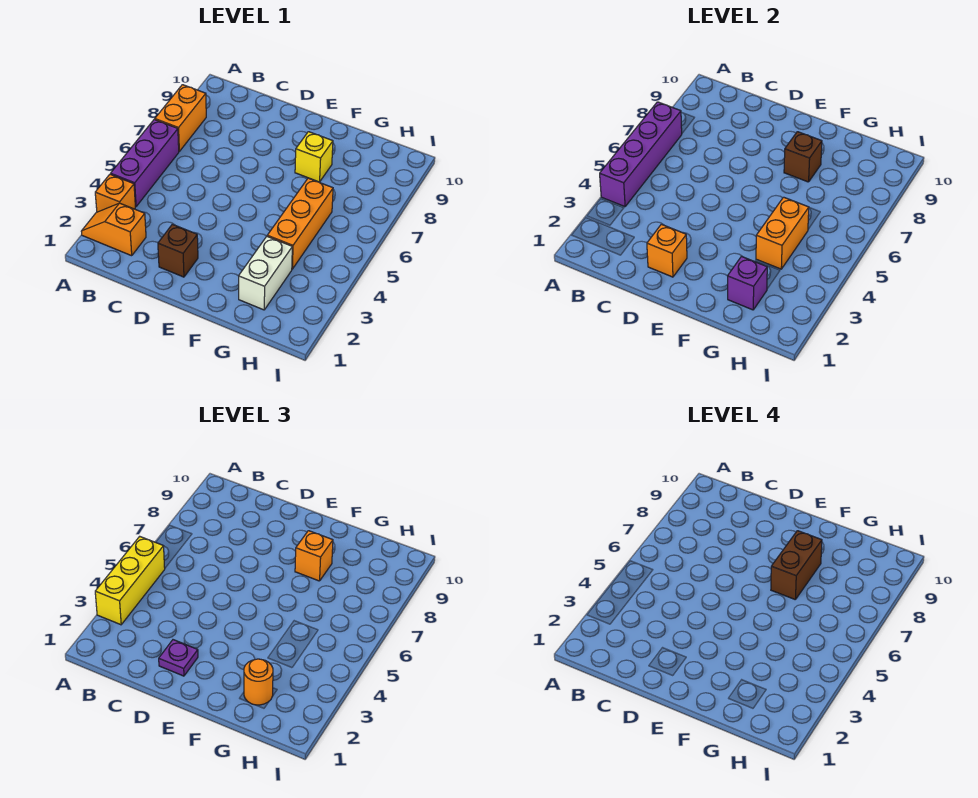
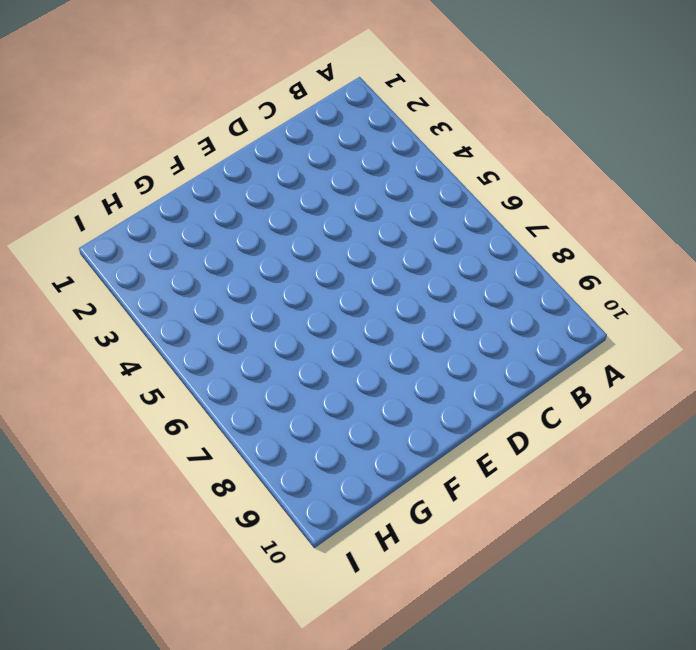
none -> orange slope A2:B2 level 1 top B
none -> orange brick A3 level 1
none -> purple brick A4:A6 level 1

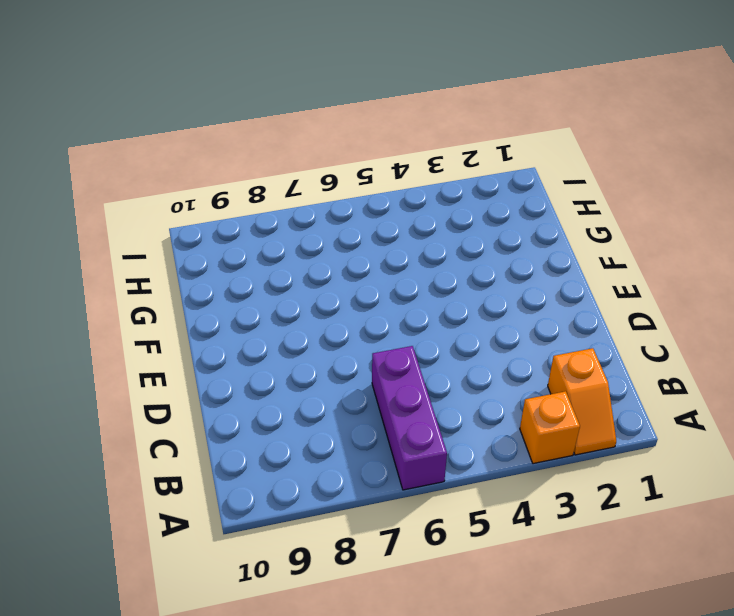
purple brick A6:C6 level 1 -> purple brick A4:A6 level 1
none -> orange brick A7:A8 level 1
none -> brown brick D2 level 1
none -> yellow brick F8 level 1

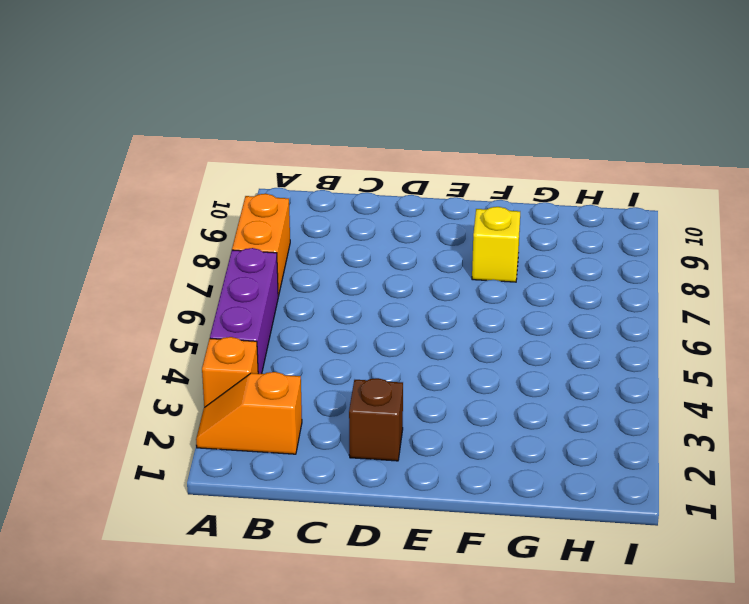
none -> white brick G2:G3 level 1
none -> orange brick G4:G6 level 1
none -> purple brick A4:A7 level 2

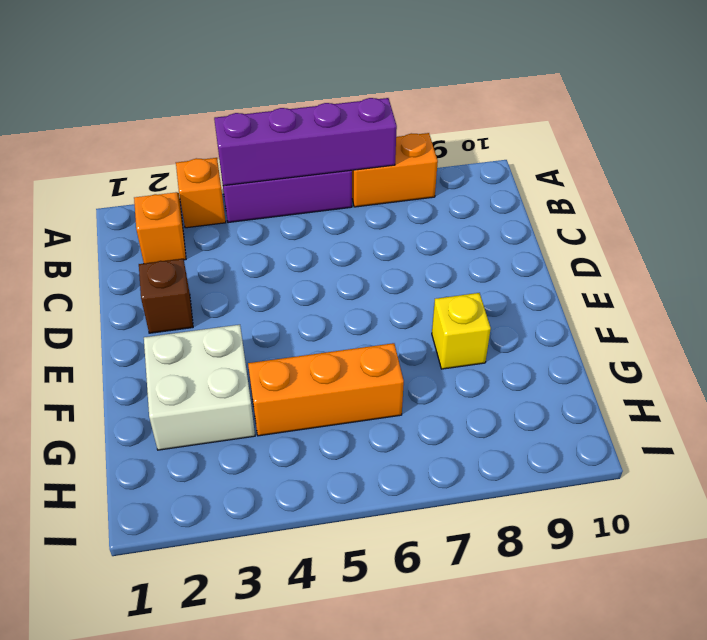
white brick F2:G3 level 1 -> white brick G2:G3 level 1
none -> orange brick D2 level 2
none -> brown brick F8 level 2
none -> purple brick G2 level 2

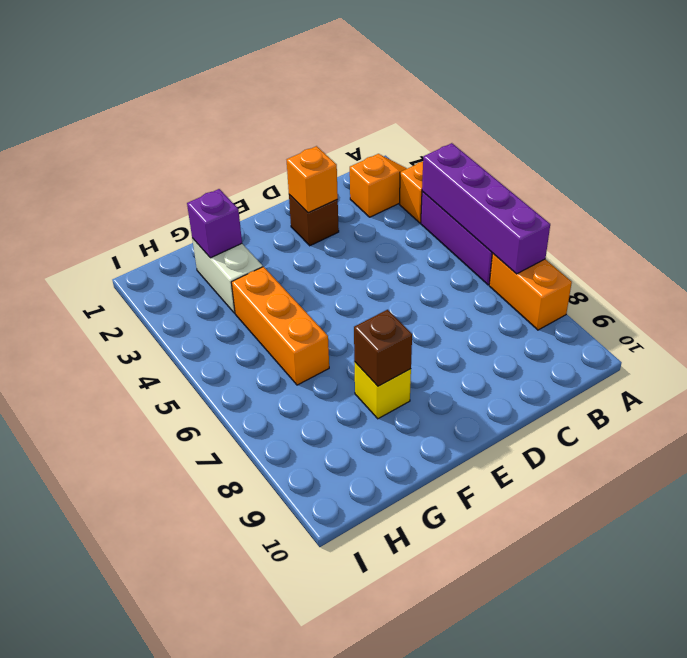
none -> orange brick G4:G5 level 2
none -> yellow brick A3:A5 level 3
none -> purple plate D2 level 3

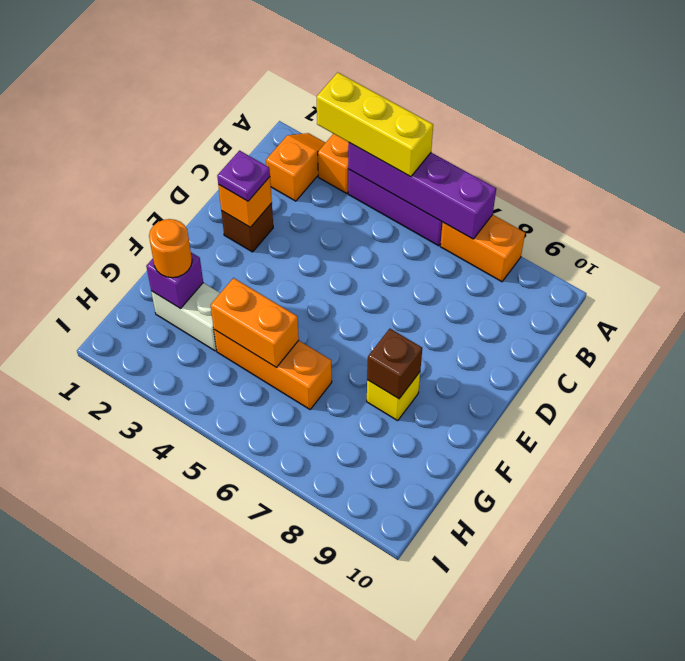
none -> orange brick F8 level 3
none -> brown brick F7:F8 level 4

